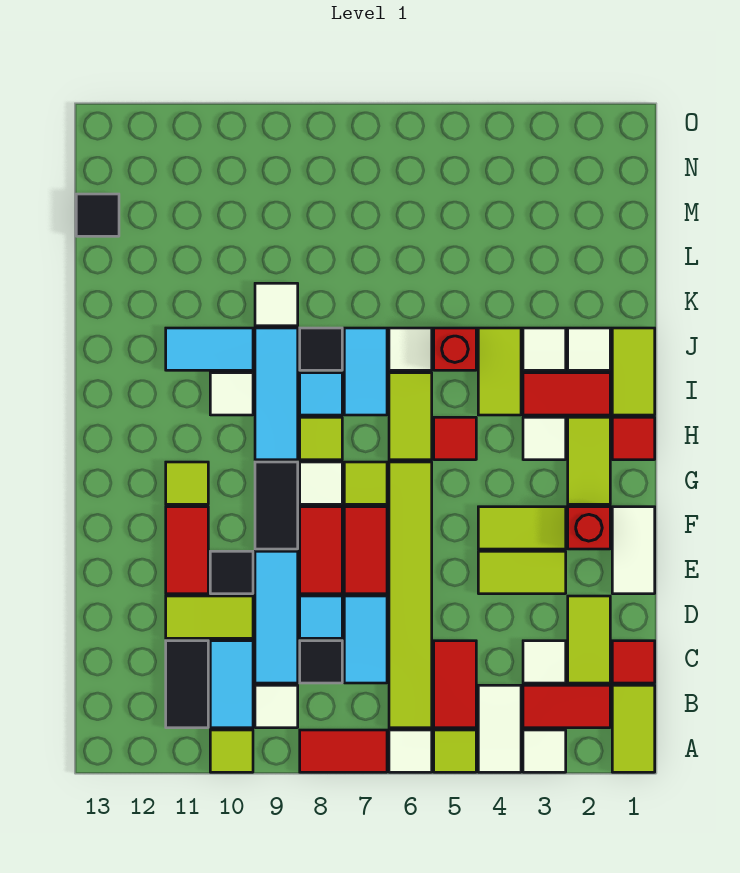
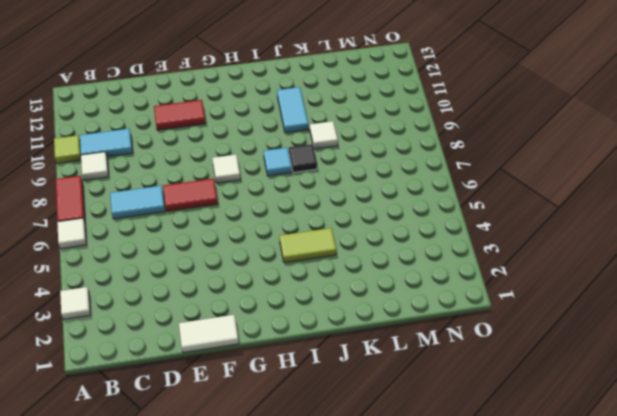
none -> lime tile A1:B1 level 1
none -> white tile A4:B4 level 1
none -> lime tile A5 level 1
none -> red tile B2:B3 level 1

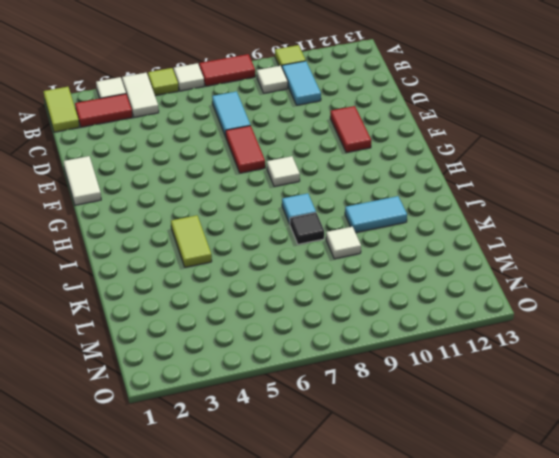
none -> red tile B5:C5 level 1
none -> lime tile B6:G6 level 1
none -> black tile B11:C11 level 1
none -> red tile C1 level 1

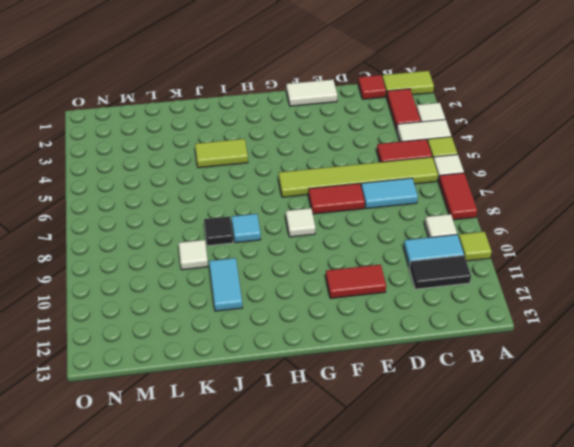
none -> lime tile C2:D2 level 1
none -> white tile C3 level 1
none -> black tile C8 level 1
none -> cyan tile C9:E9 level 1

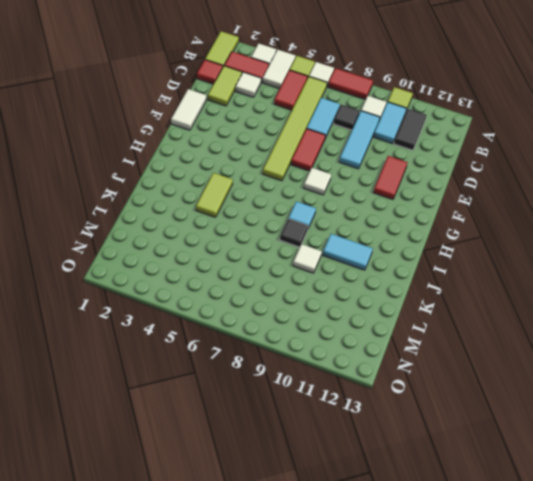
none -> cyan tile D8 level 1
none -> lime tile D10:D11 level 1
none -> lime tile E3:E4 level 1
none -> red tile E8:F8 level 1

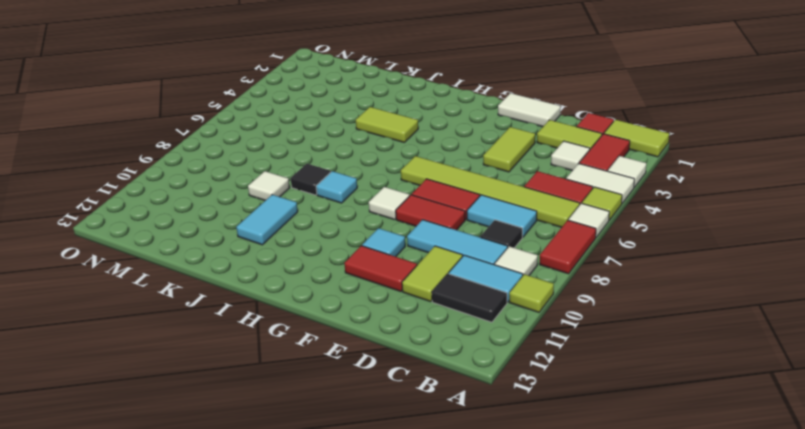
cyan tile F10 level 1 -> cyan tile D8 level 1
none -> black tile E10 level 1
none -> red brick F2 level 1
none -> lime tile F3:F4 level 1
none -> black tile F9:G9 level 1

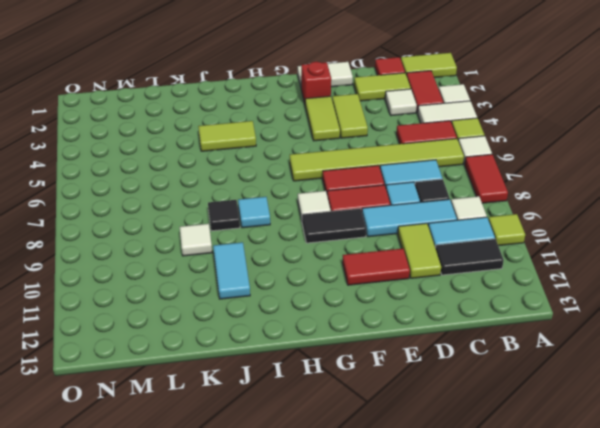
none -> black tile E10 level 1
none -> lime tile G2:H2 level 1
none -> lime tile G7 level 1
none -> lime tile G11 level 1

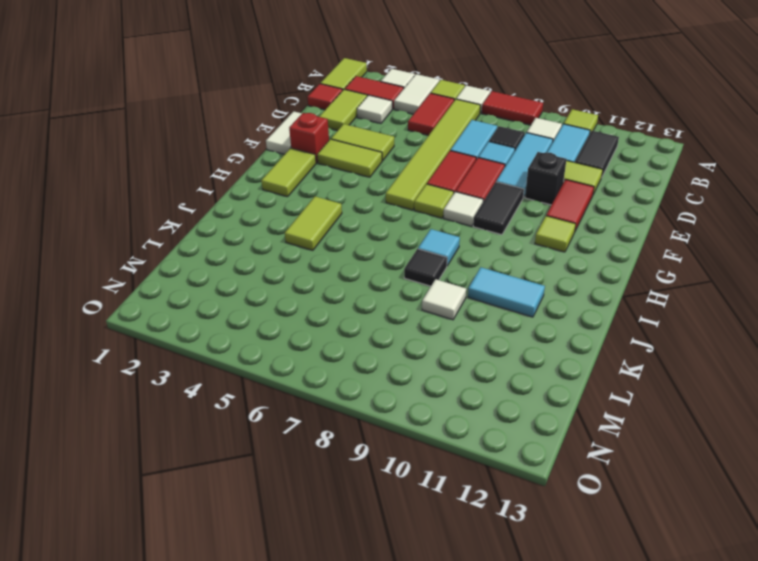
black brick E10 level 1 -> black tile E10 level 1
none -> red tile H1 level 1
none -> white tile H3 level 1
none -> red tile H5 level 1
none -> lime tile H6:I6 level 1

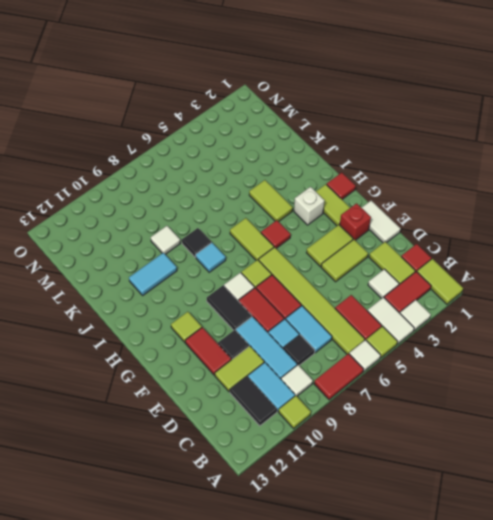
white brick H3 level 1 -> white tile H3 level 1
none -> lime tile H8 level 1
none -> cyan tile H9:J9 level 1
none -> lime tile I1:J1 level 1
none -> red tile I2:I3 level 1

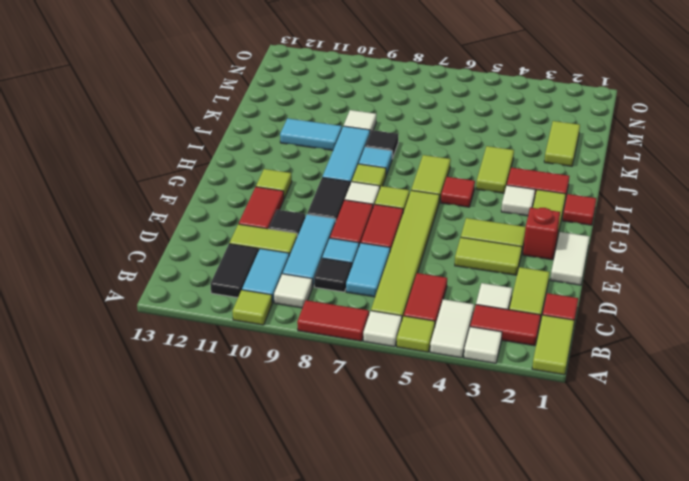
lime tile K2:L2 level 1 -> lime tile I1:J1 level 1
none -> cyan tile I7:J7 level 1
none -> white tile I10 level 1
none -> white tile J2 level 1
none -> white tile J3 level 1

